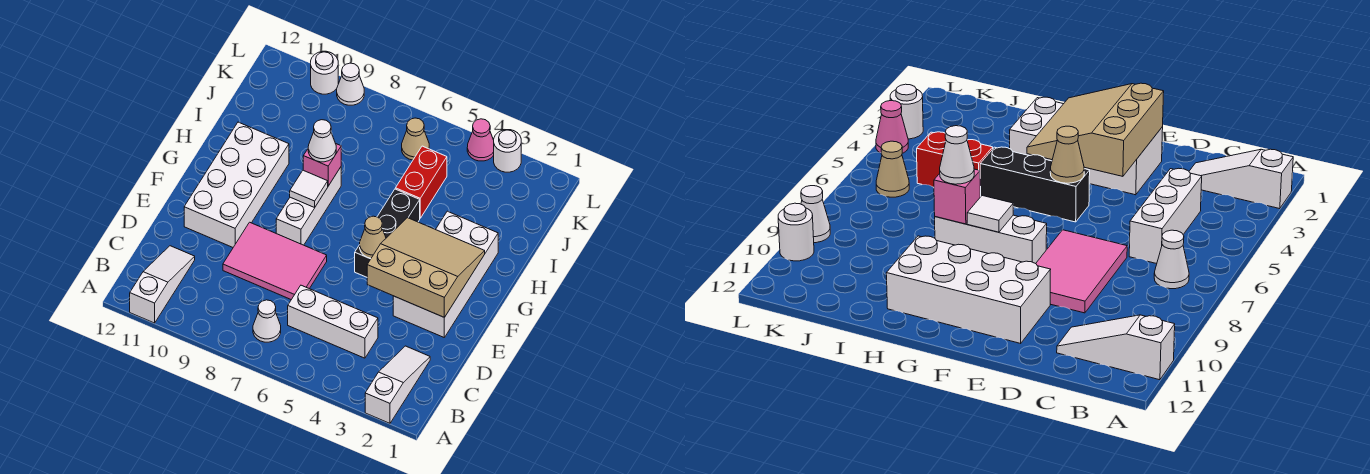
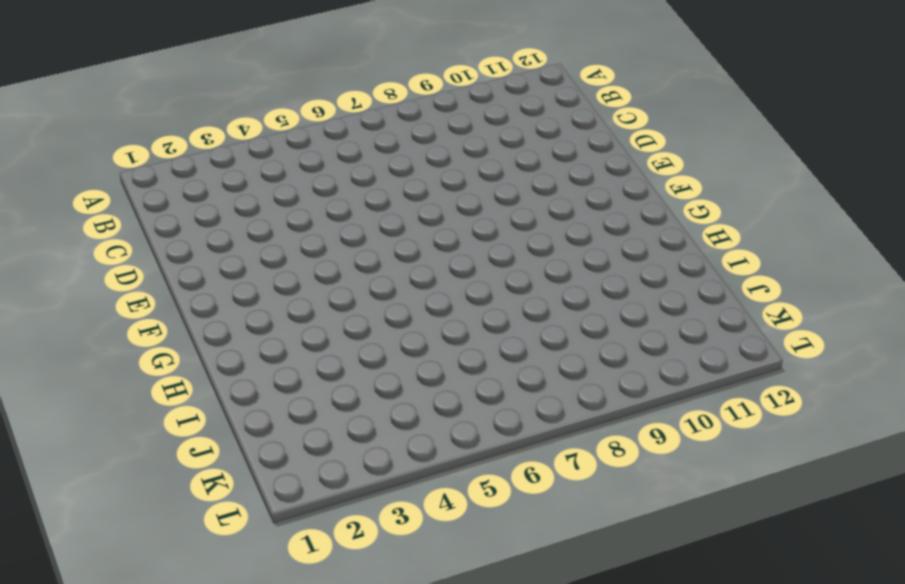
none -> white slope A2:C2 level 1 top A
none -> white slope A11:C11 level 1 top A
none -> white cone B7 level 1

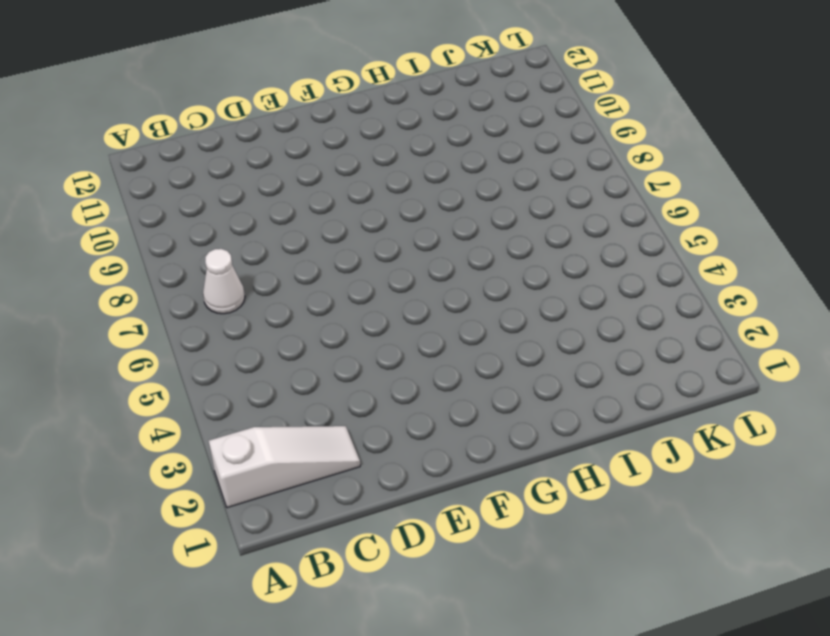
none -> white slope A11:C11 level 1 top A
none -> white brick C4:C6 level 1
none -> pink tile D7:E9 level 1

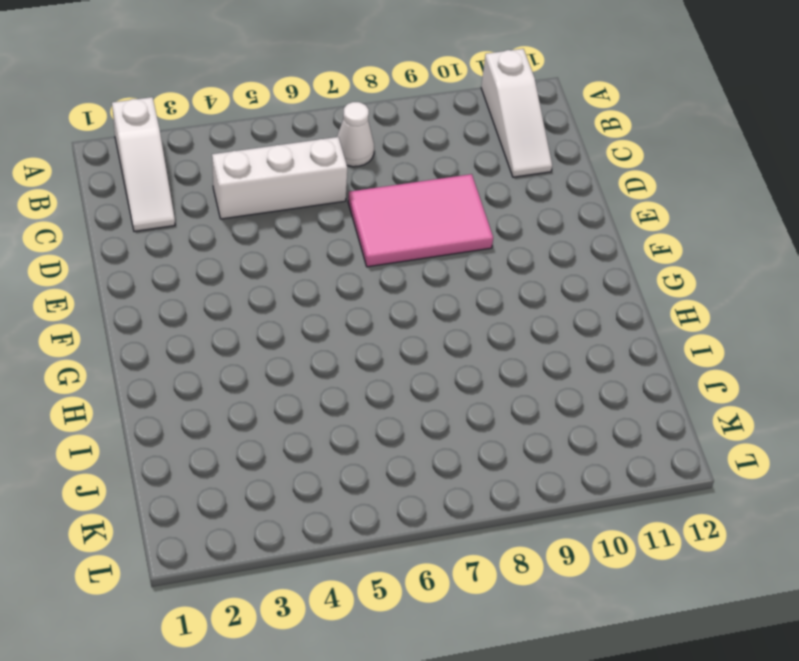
none -> white brick E2:H3 level 1
none -> white brick E10:H11 level 1
none -> black brick F5:H5 level 1

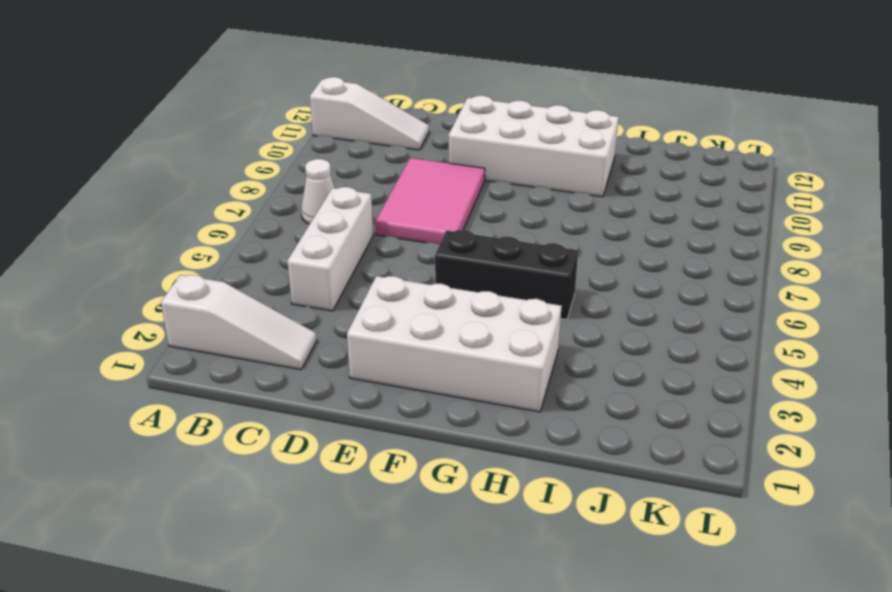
none -> white brick F8:H8 level 1
none -> red brick I5:J5 level 1
none -> tan cone K6 level 1

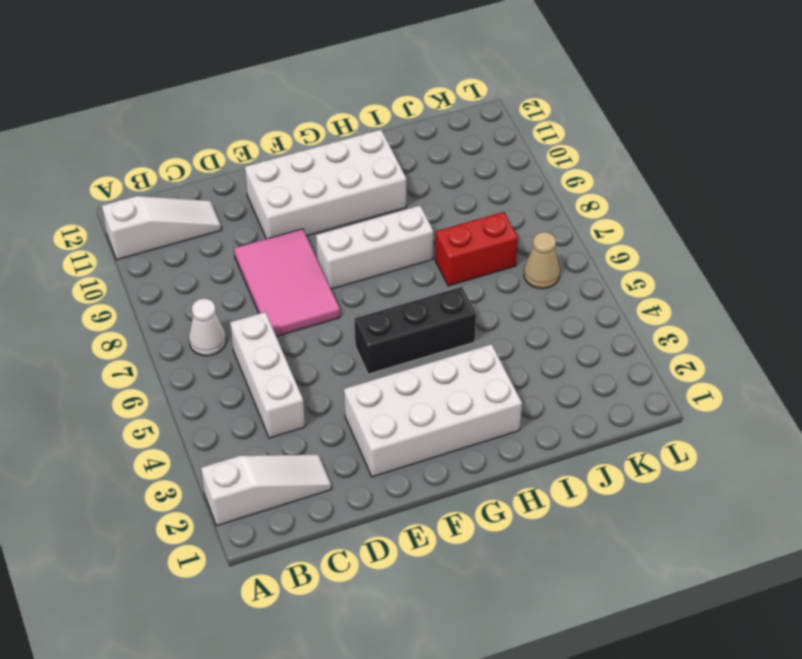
red brick I7:J7 level 1 -> red brick I5:J5 level 1
none -> white round brick L3 level 1
none -> pink cone L4 level 1
none -> white cone L9 level 1

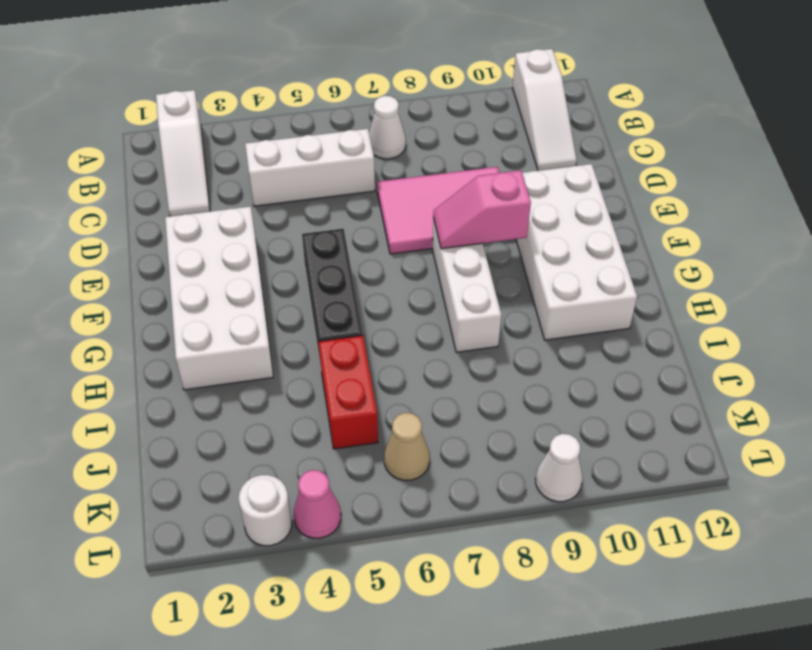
pink slope F8:F9 level 2 top 9 -> none
none -> white round brick L10 level 1
none -> tan slope E2:G4 level 2 top E
none -> tan cone F5 level 2

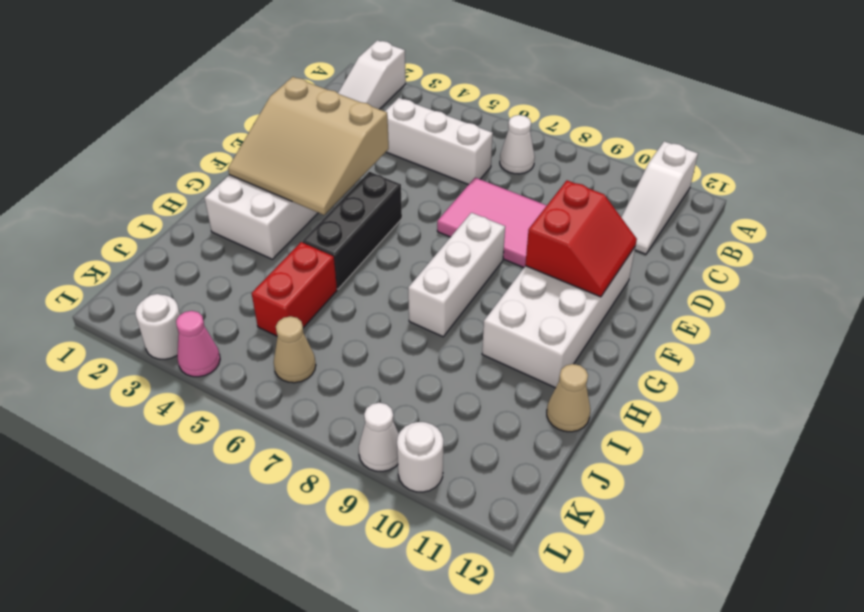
red slope E10:F11 level 2 top 10 -> none
tan cone I12 level 1 -> tan cone F5 level 2
none -> white tile G8 level 2
none -> pink brick H8 level 2
none -> white cone H8 level 3

